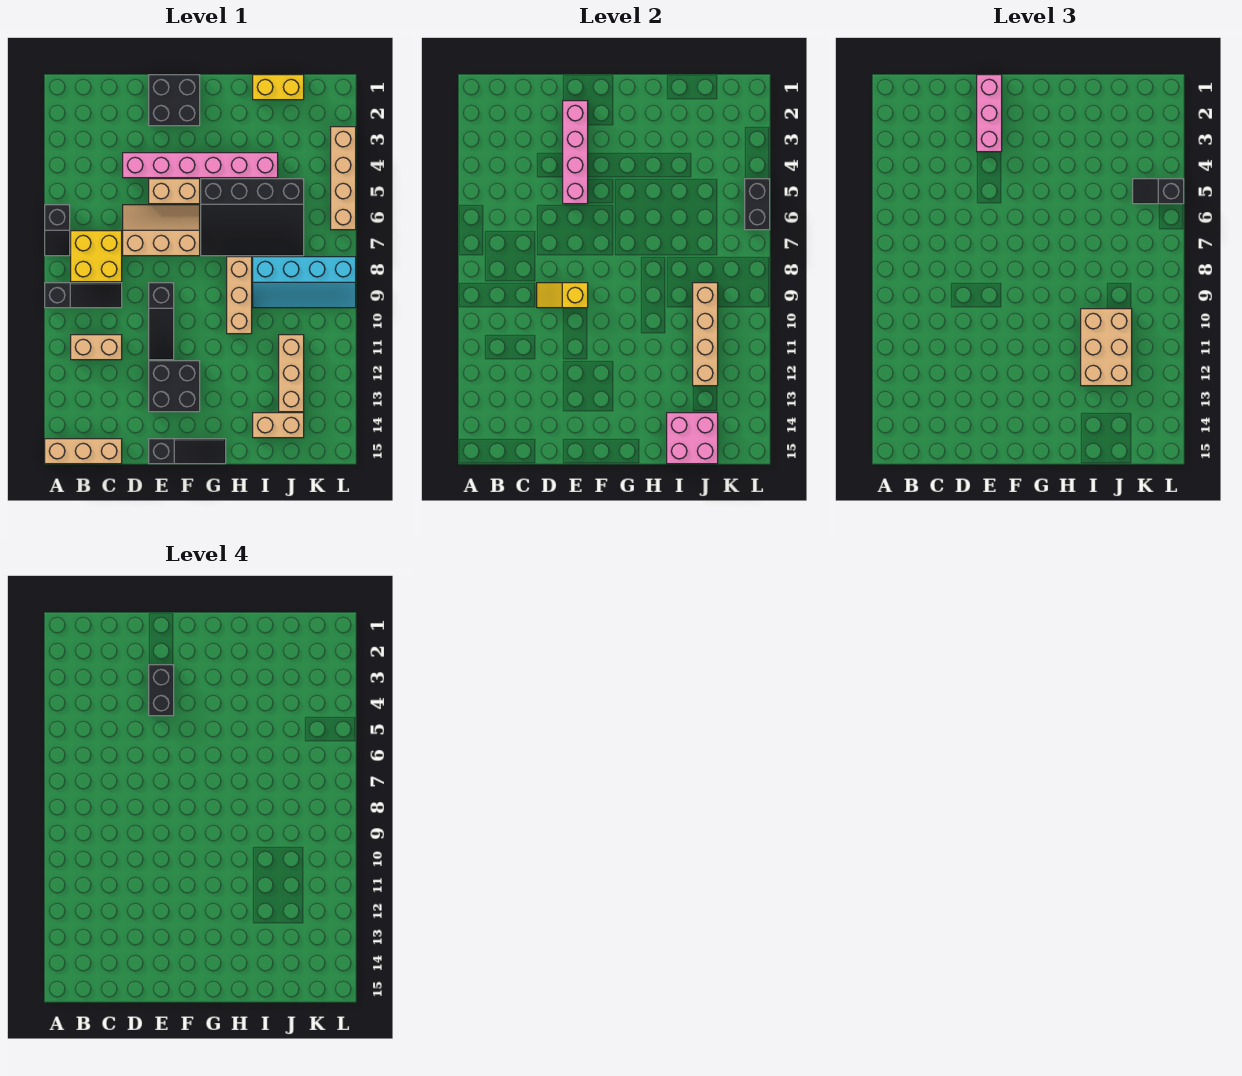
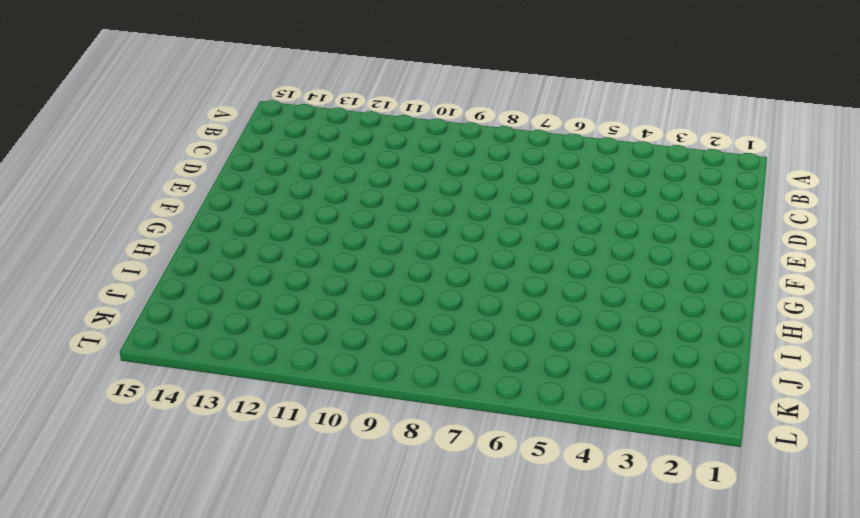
none -> black slope A6:A7 level 1 top 6
none -> black slope A9:C9 level 1 top A
none -> tan brick A15:C15 level 1

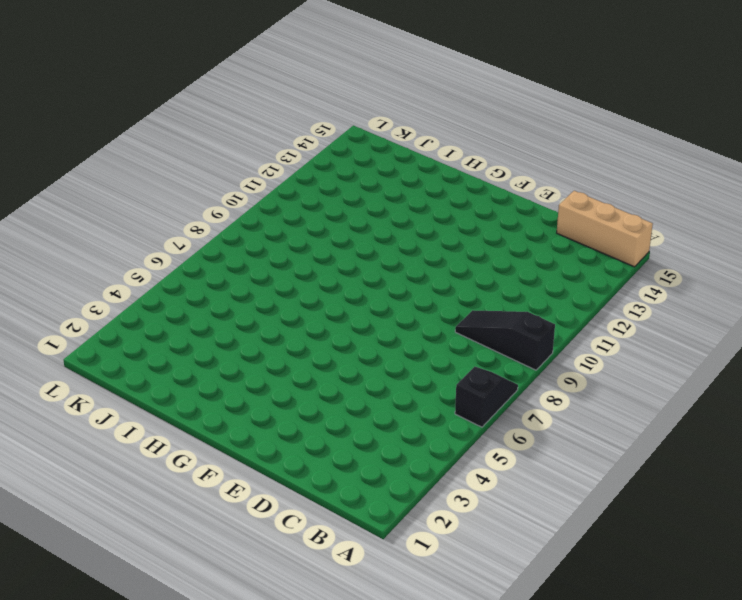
none -> yellow brick B7:C8 level 1
none -> tan brick B11:C11 level 1
none -> pink brick D4:I4 level 1

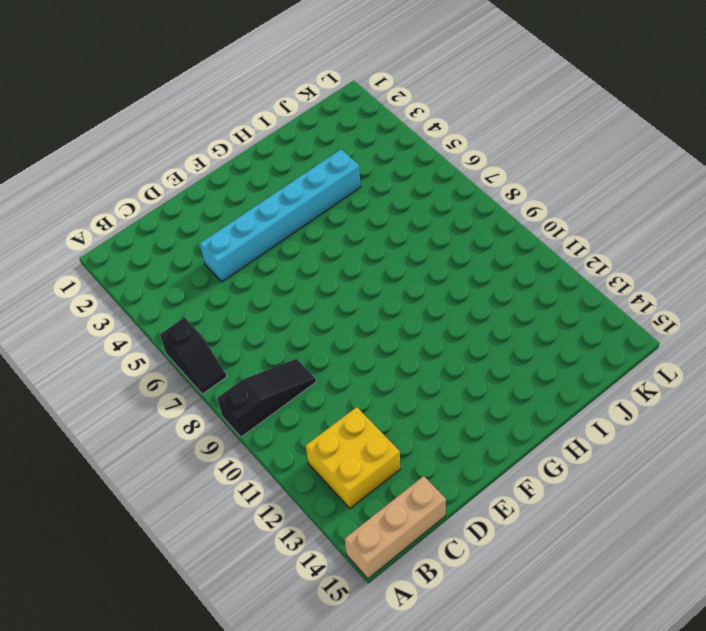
yellow brick B12:C13 level 1 -> yellow brick B7:C8 level 1
cyan brick D4:I4 level 1 -> pink brick D4:I4 level 1
none -> tan brick B11:C11 level 1
none -> tan slope D6:F7 level 1 top 7
none -> black brick E1:F2 level 1

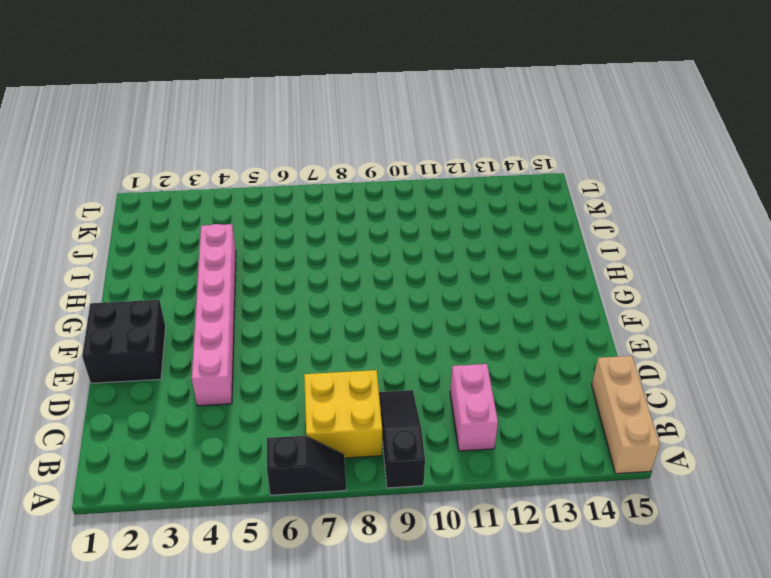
pink brick B11:C11 level 1 -> tan brick B11:C11 level 1
none -> tan slope D6:F7 level 1 top 7
none -> tan brick E5:F5 level 1
none -> black slope E9:E11 level 1 top 9

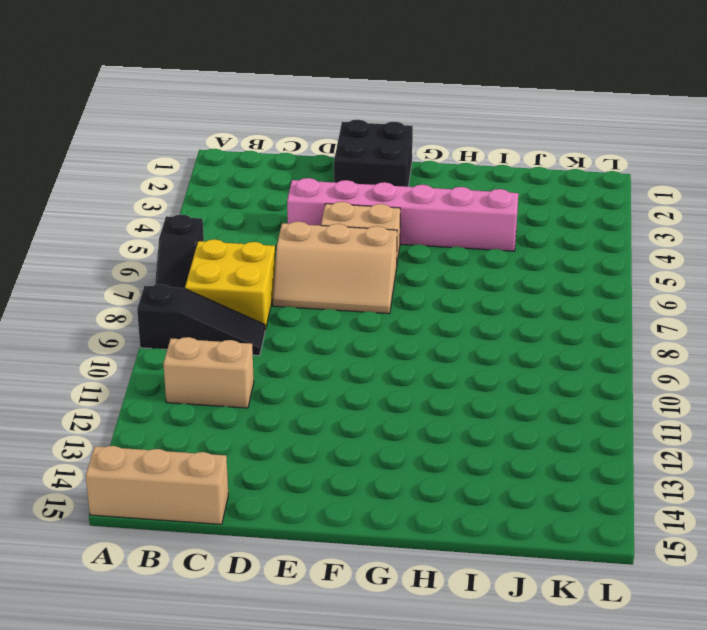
tan slope D6:F7 level 1 top 6 -> tan slope D6:F7 level 1 top 7
none -> black slope E9:E11 level 1 top 9
none -> black brick E12:F13 level 1
none -> black slope E15:G15 level 1 top E

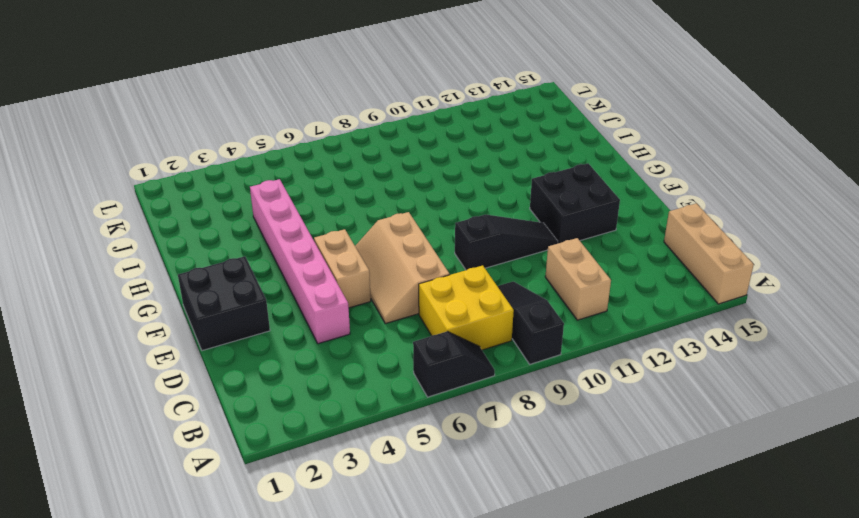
none -> black slope E15:G15 level 1 top E
none -> black slope G5:J7 level 1 top 5
none -> tan brick H8:H10 level 1

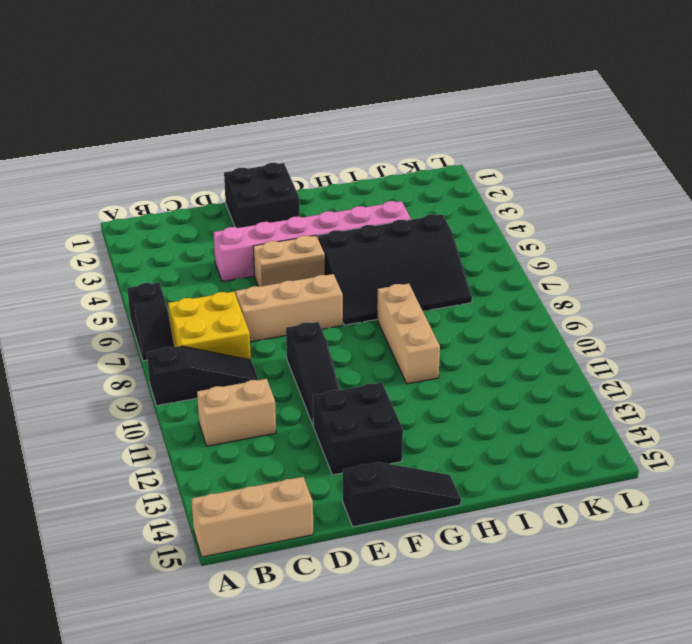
none -> yellow brick I1:J1 level 1
none -> cyan slope I8:L9 level 1 top 8
none -> tan brick I14:J14 level 1

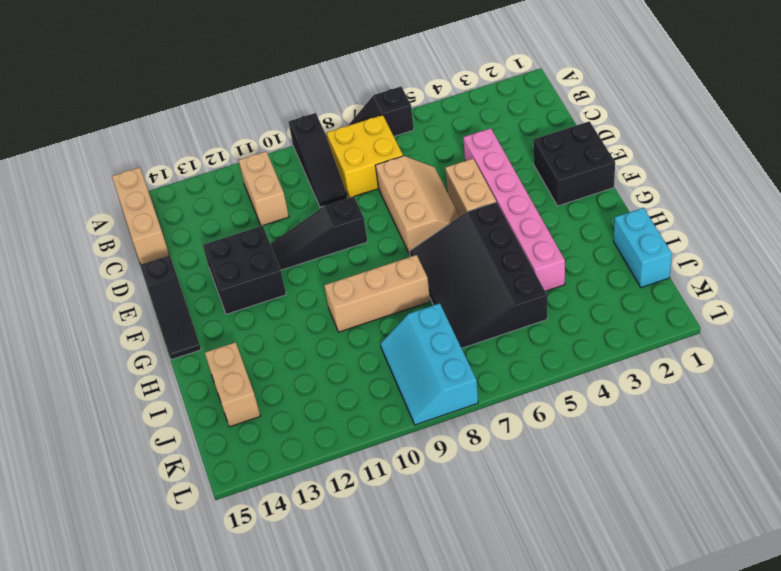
cyan brick I1:J1 level 1 -> yellow brick I1:J1 level 1
cyan slope J8:L9 level 1 top 8 -> cyan slope I8:L9 level 1 top 8
none -> tan brick J11:J13 level 1
none -> tan brick L3:L6 level 1
none -> yellow slope D9:E9 level 2 top E

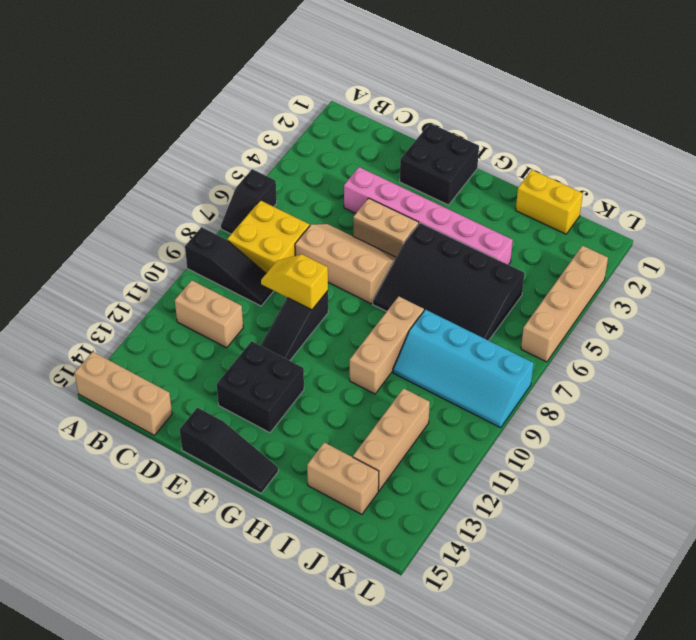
none -> pink brick E2:E5 level 2
none -> pink brick I14:J15 level 2
none -> tan brick J9:J12 level 2

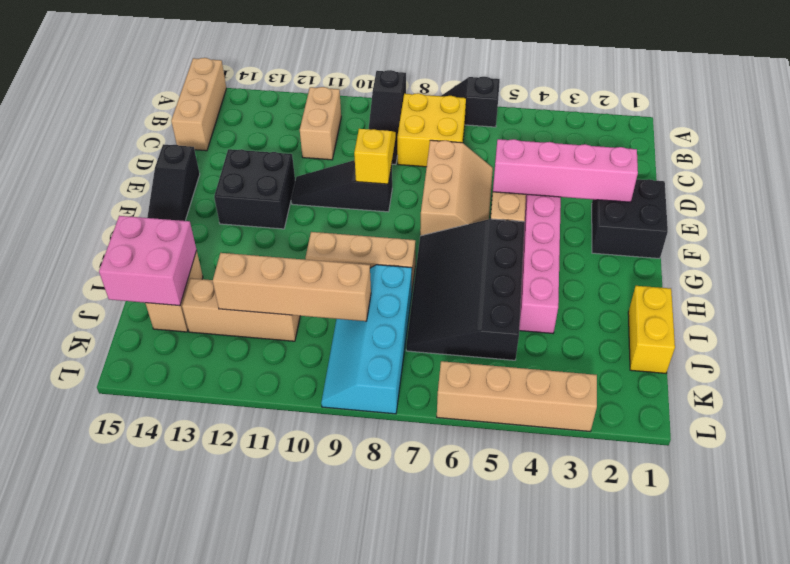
none -> black brick L5:L6 level 2
none -> pink brick E1:E3 level 3
none -> tan brick I10:J12 level 3

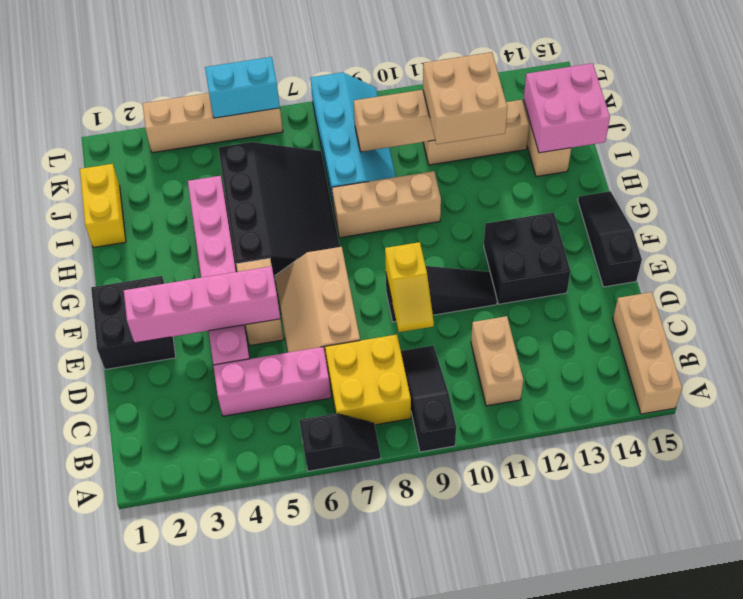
pink brick C4:C6 level 1 -> pink brick E1:E3 level 3
tan brick I11:J12 level 3 -> tan brick I10:J12 level 3
cyan brick L5:L6 level 2 -> black brick L5:L6 level 2
none -> black slope K5:L5 level 3 top L
none -> black brick E3:E4 level 4

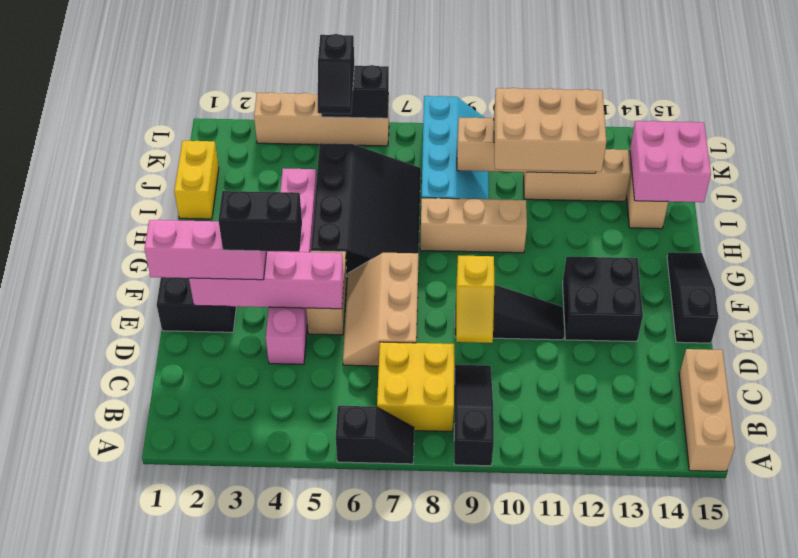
none -> tan brick B11:C11 level 1

